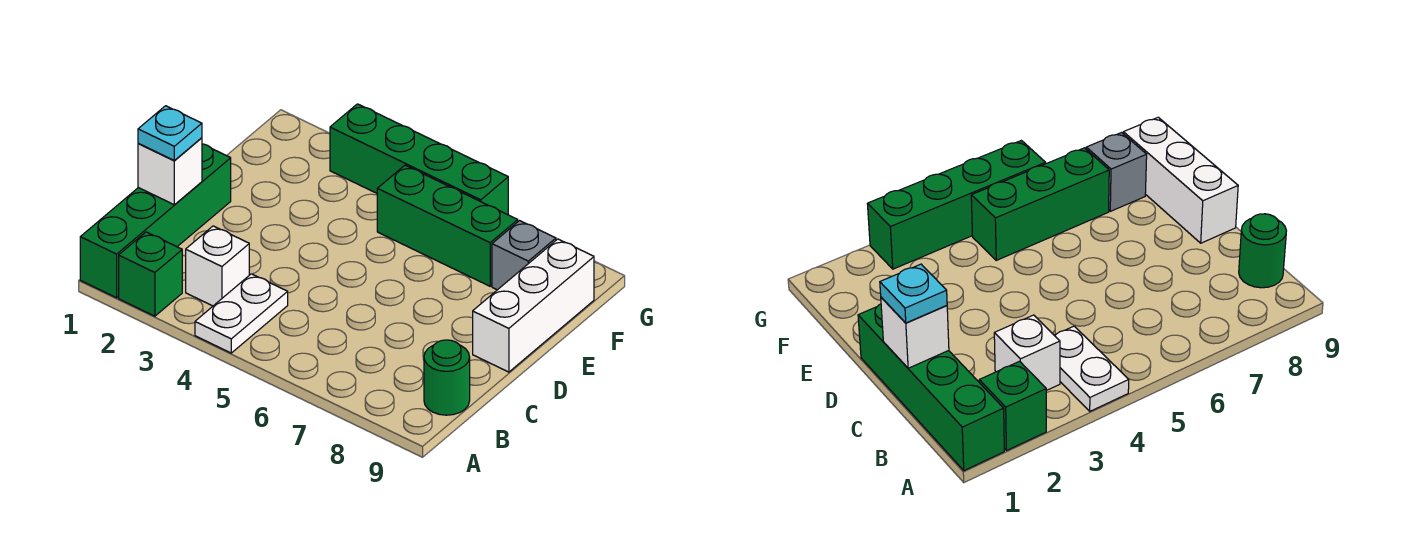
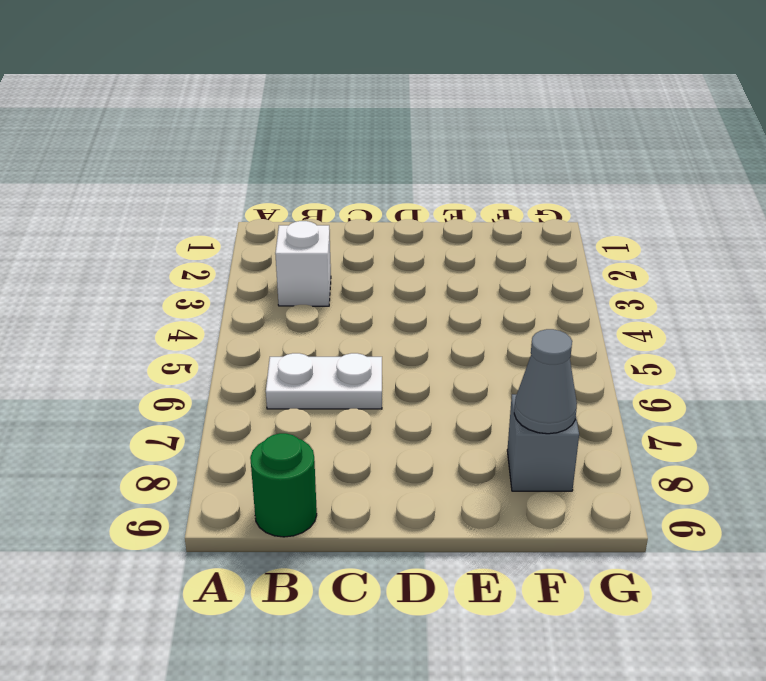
white plate B6:C6 level 1 -> white plate A4:B4 level 1
grey cone F8 level 2 -> none
none -> green brick A1:D1 level 1
none -> green brick A2 level 1

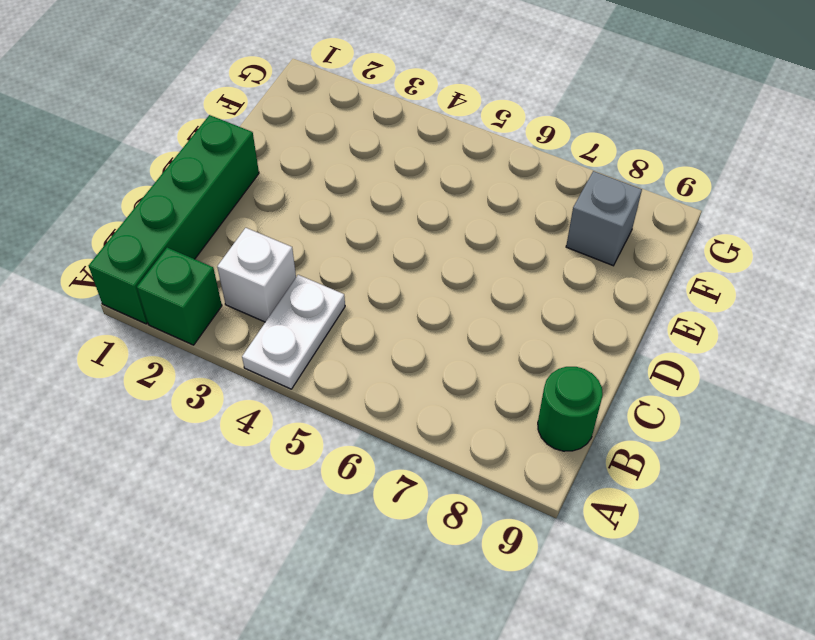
none -> white brick D9:F9 level 1
none -> green brick F5:F7 level 1

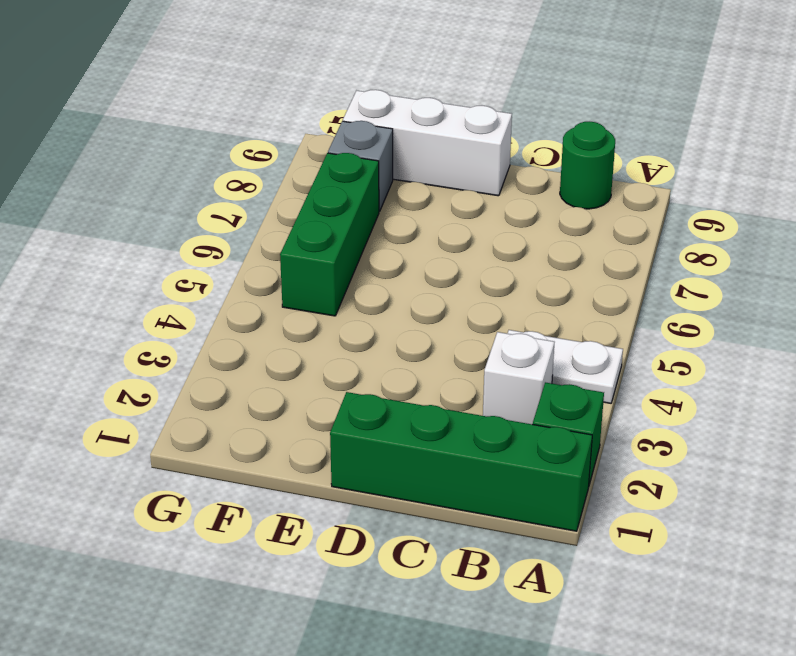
none -> green brick G3:G6 level 1
none -> white brick C1 level 2

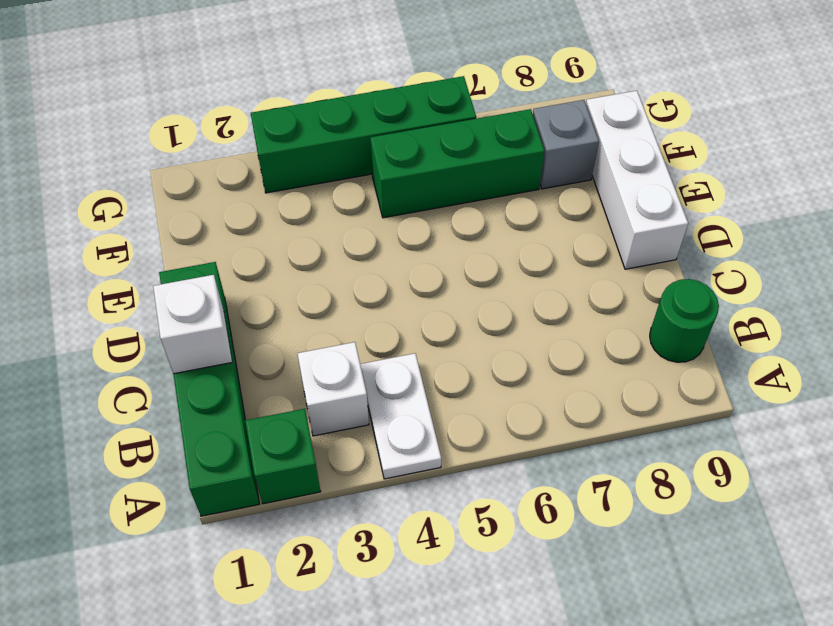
none -> cyan plate C1 level 3

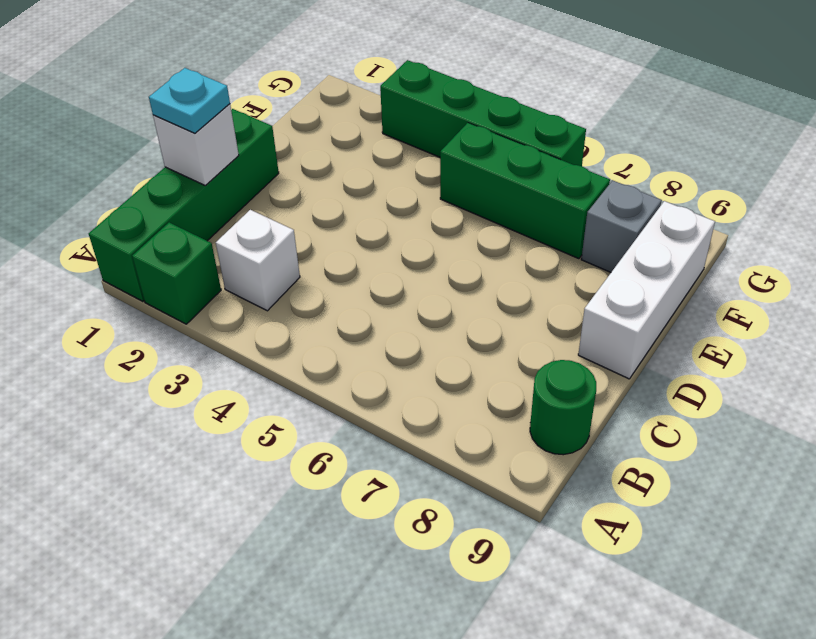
none -> white plate A4:B4 level 1

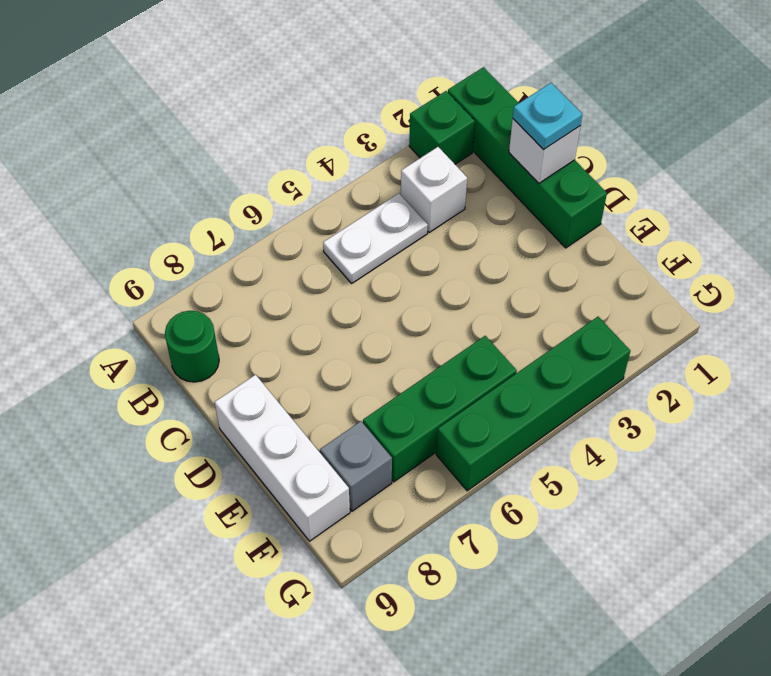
white plate B4:B5 level 1 -> white plate A4:B4 level 1

